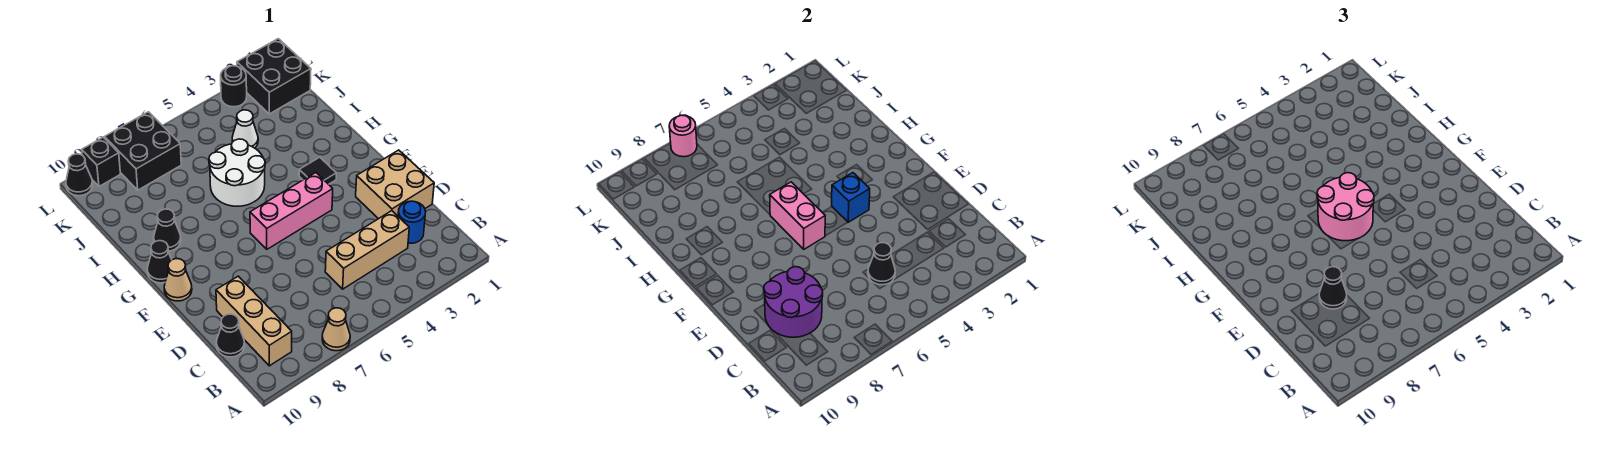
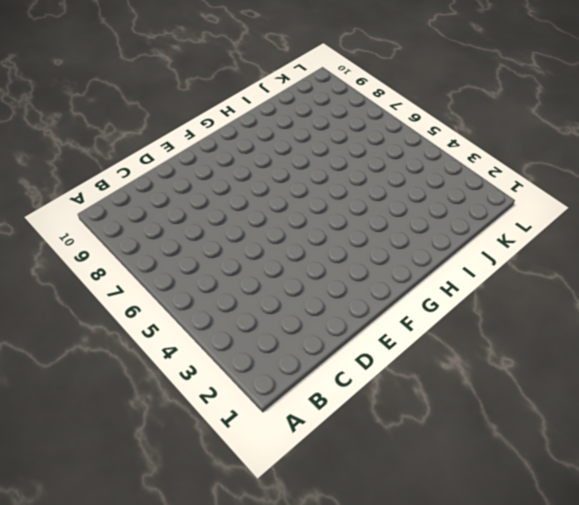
none -> tan cone A7 level 1
none -> tan brick B9:D9 level 1
none -> blue round brick C2 level 1

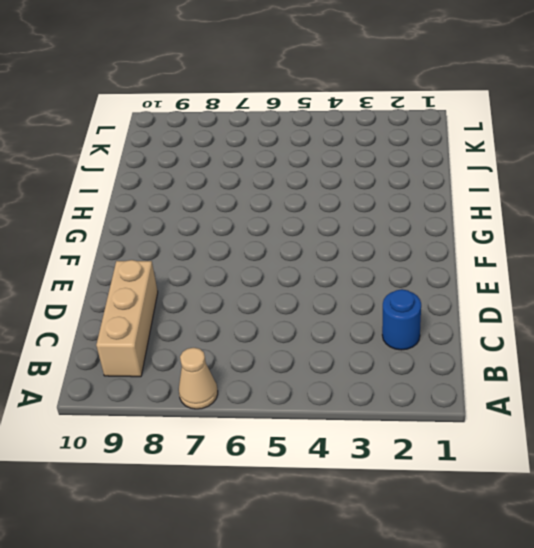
none -> tan brick C3:C5 level 1
none -> black cone C10 level 1
none -> tan brick D1:E2 level 1

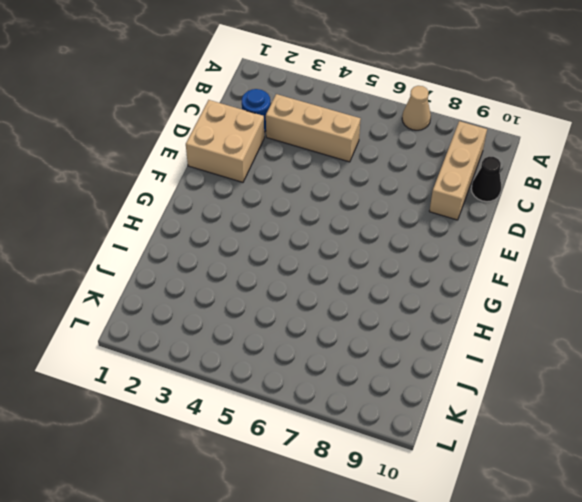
none -> pink brick F4:F6 level 1
none -> tan cone F10 level 1
none -> black tile G3 level 1

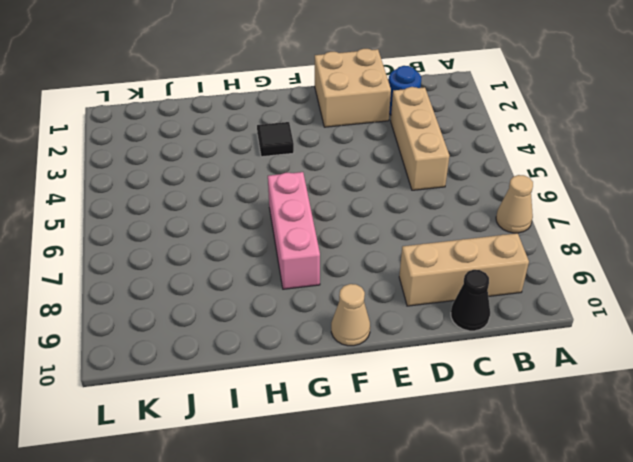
pink brick G6:G8 level 1 -> pink brick F4:F6 level 1
none -> black cone G10 level 1
none -> white round brick H5:I6 level 1
none -> black cone H9 level 1

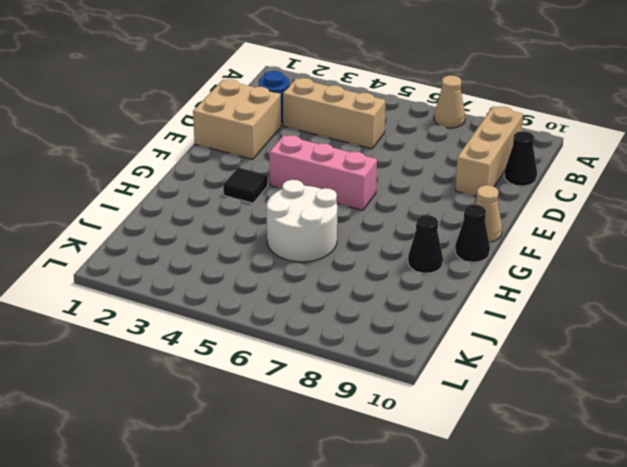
none -> white cone J4 level 1
none -> black brick K1:L2 level 1
none -> black brick K7:L8 level 1

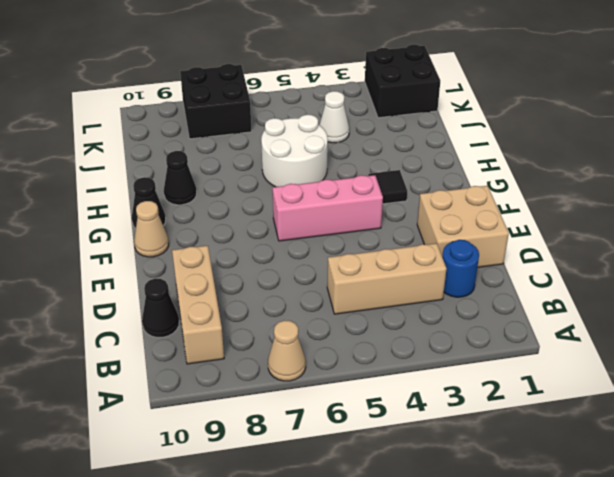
none -> black round brick L3 level 1
none -> black brick L9 level 1
none -> black cone L10 level 1

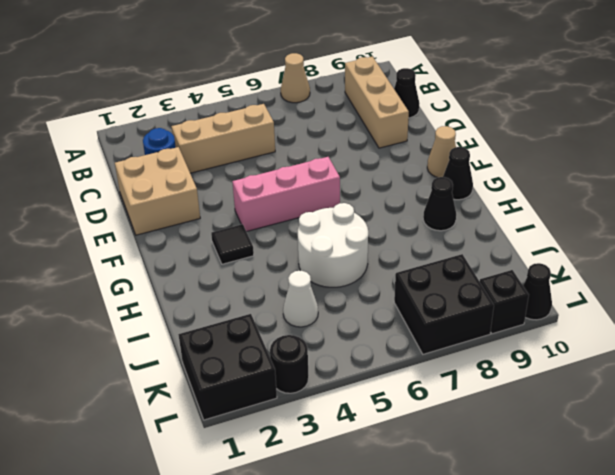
none -> black cone C5 level 2
none -> purple round brick C8:D9 level 2
none -> blue brick F4 level 2

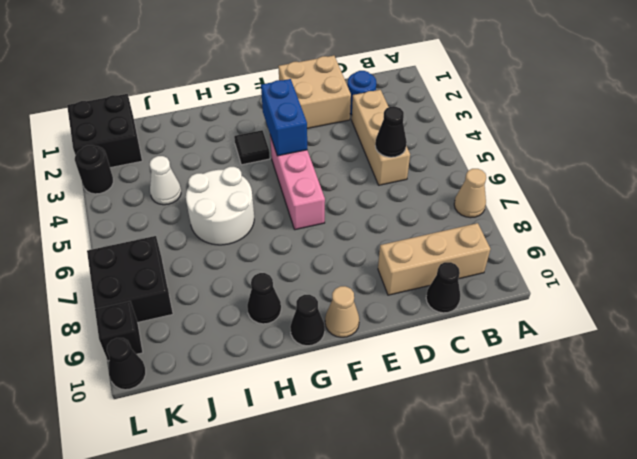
blue brick F3:F4 level 2 -> blue brick F4 level 2
none -> purple round brick C8:D9 level 2
none -> pink brick F6:G6 level 2
none -> pink round brick L7 level 2

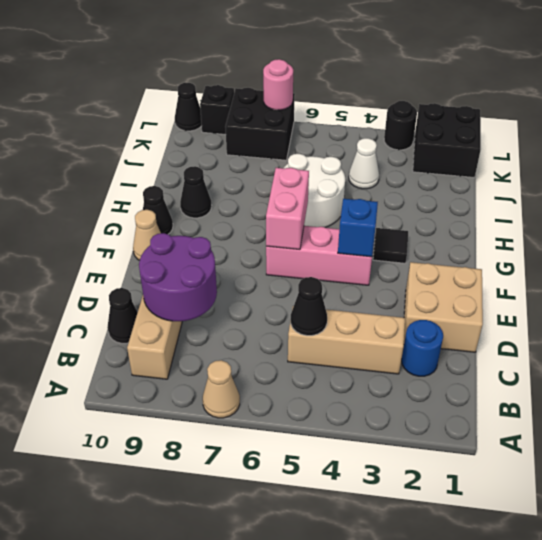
none -> black cone D8 level 3
none -> pink round brick F5:G6 level 3

